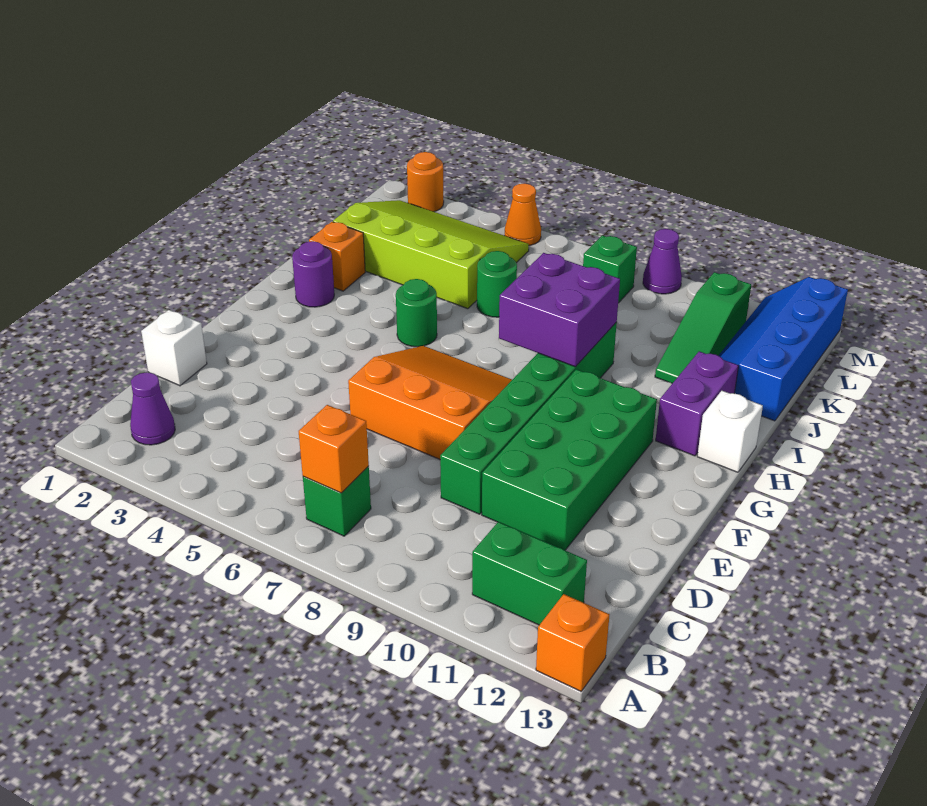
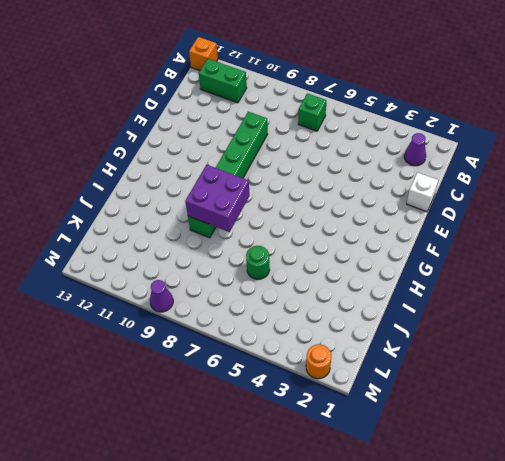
none -> green brick D10:G11 level 1
none -> orange slope E6:G8 level 1 top E
none -> purple round brick H2 level 1

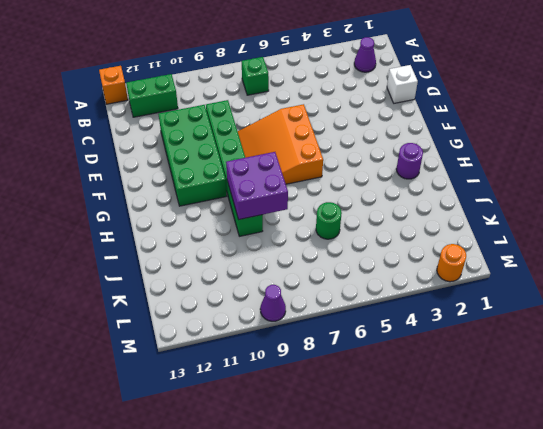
orange slope E6:G8 level 1 top 6 -> orange slope E6:G8 level 1 top E
none -> green round brick H5 level 1
none -> purple brick H12:I12 level 1
none -> white brick H13 level 1

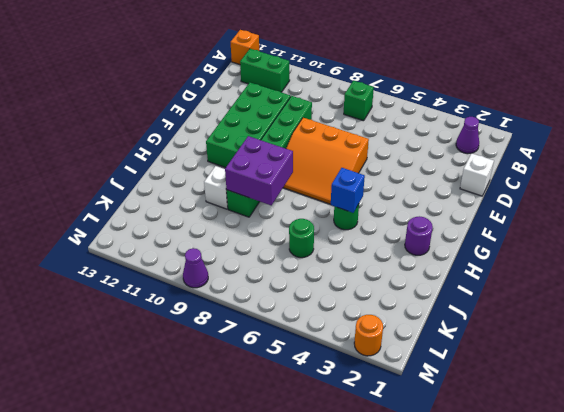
blue brick H5 level 2 -> none
white brick I10 level 1 -> white brick H13 level 1
none -> purple brick H12:I12 level 1
none -> orange brick I2 level 1
none -> lime slope J2:L5 level 1 top J

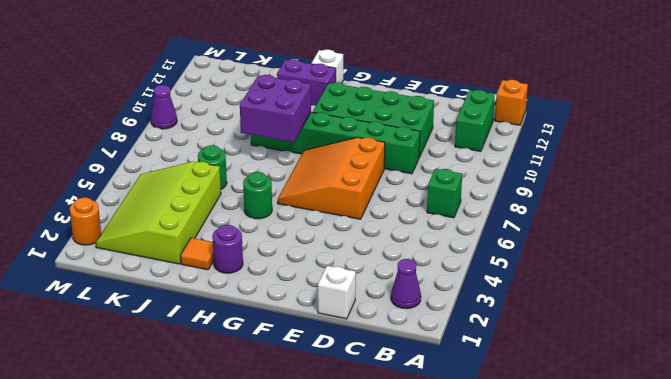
orange tile I2 level 1 -> orange brick I2 level 1
none -> green slope J11:L11 level 1 top L
none -> blue slope J12:M13 level 1 top 13
none -> green brick L8 level 1

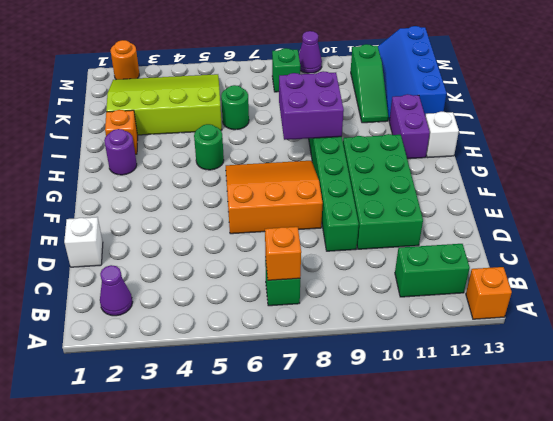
none -> orange cone M5 level 1

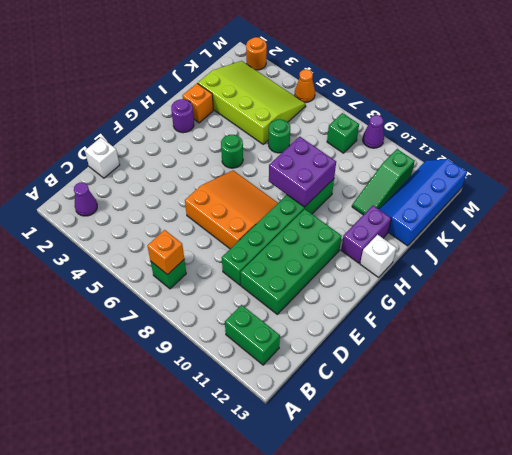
none -> orange brick A13 level 1

